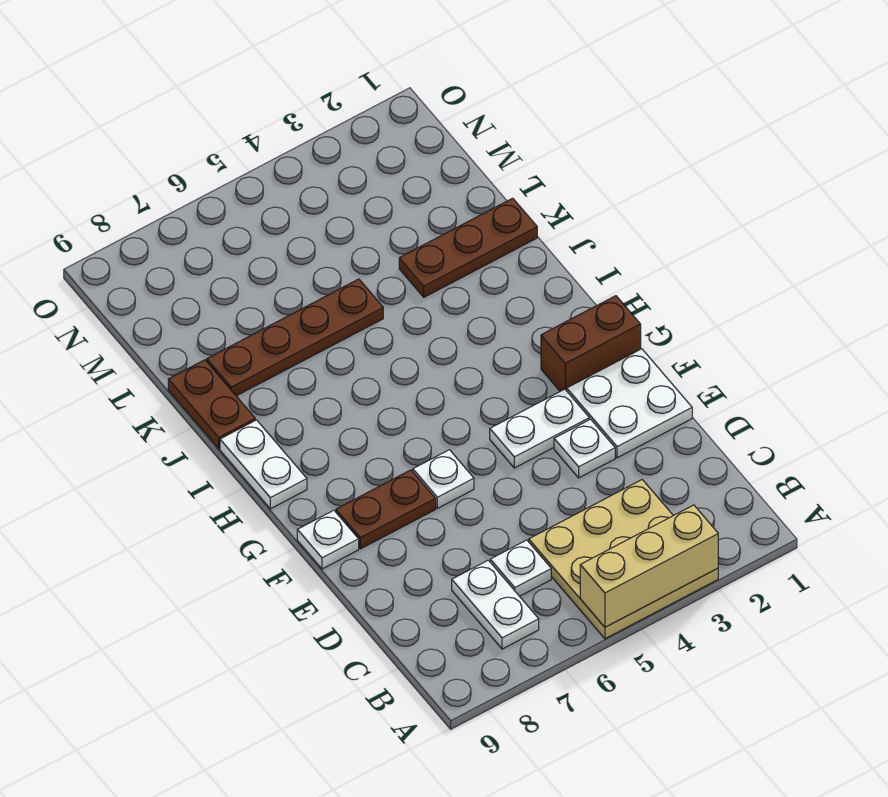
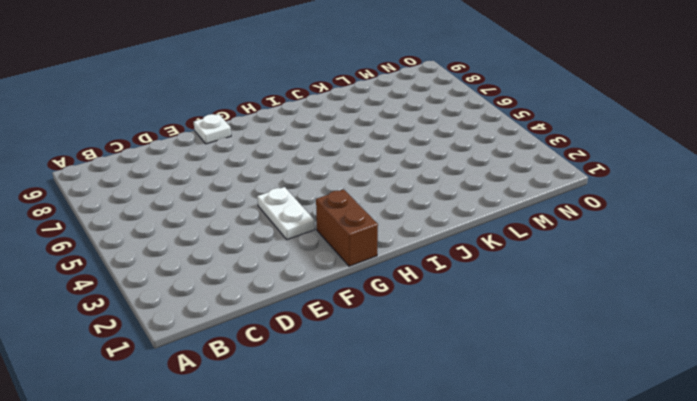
none -> tan plate A3:C5 level 1
none -> white plate B7:C7 level 1
none -> white plate C6 level 1

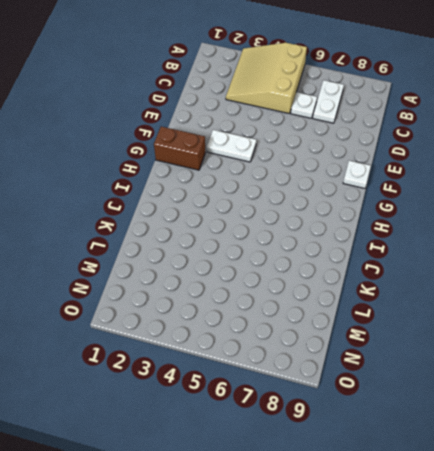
tan slope A3:C5 level 1 top 5 -> tan plate A3:C5 level 1
none -> white plate E1:F2 level 1
none -> white plate E3 level 1
none -> white plate F6 level 1

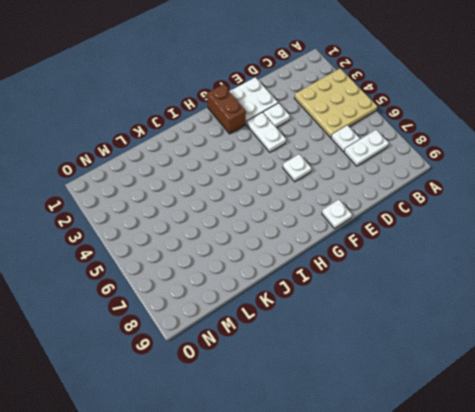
none -> brown plate F7:F8 level 1
none -> white plate H9:I9 level 1
none -> brown plate J9:K9 level 1

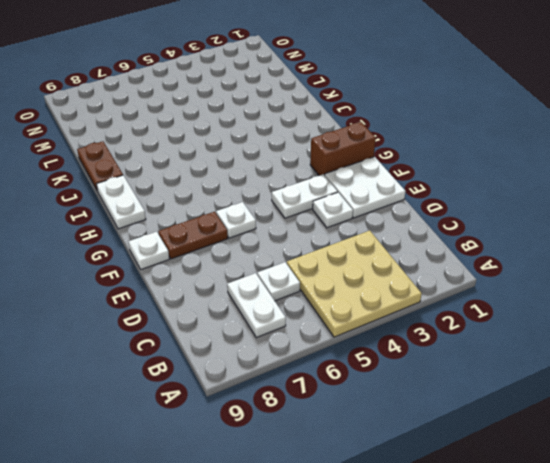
none -> brown plate K1:K3 level 1
none -> brown plate K5:K8 level 1
none -> tan brick A3:A5 level 2

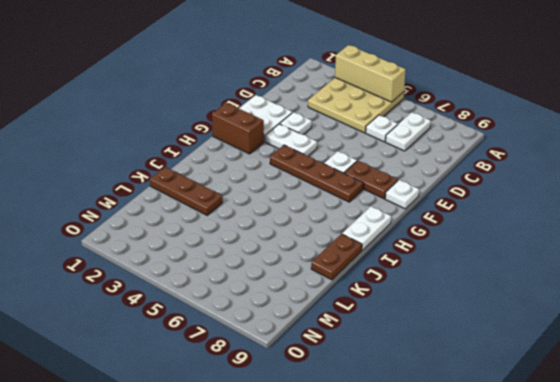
brown plate G4:G7 level 1 -> brown plate K5:K8 level 1

